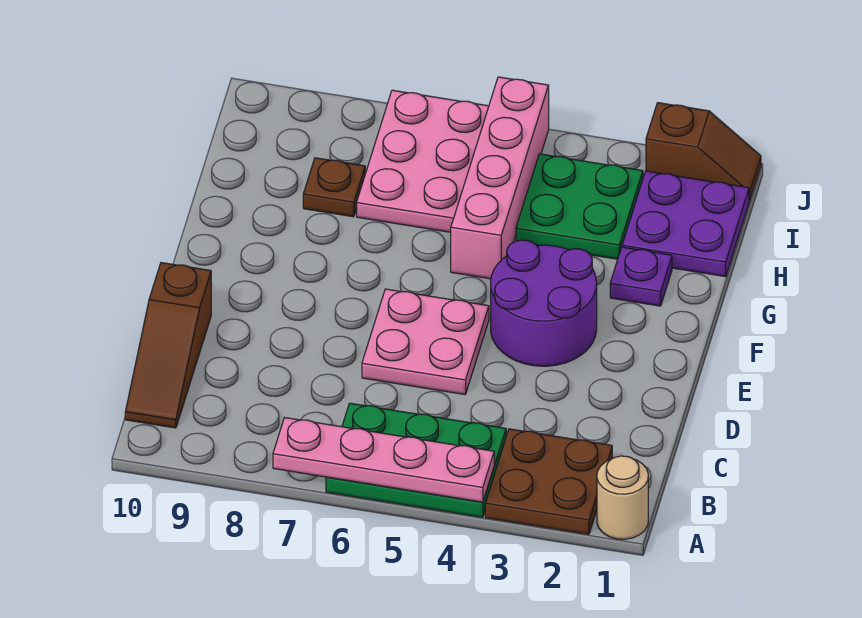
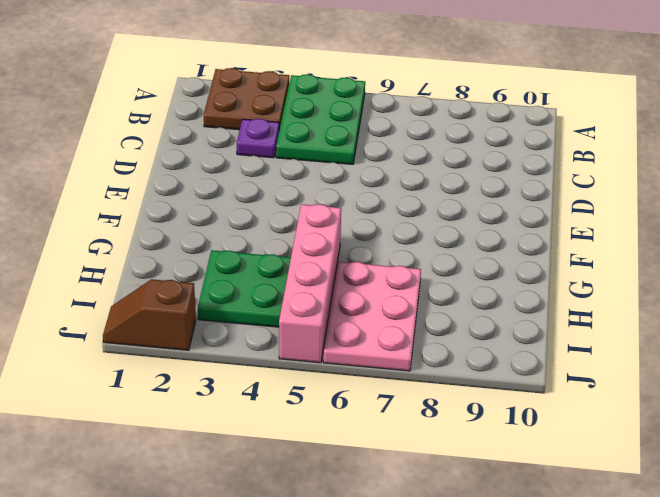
green plate A4:C5 level 1 -> green plate A4:B6 level 1
purple plate C3 level 1 -> purple plate G2 level 1
none -> tan round brick A1 level 1
none -> brown slope B10:D10 level 1 top D
none -> pink plate D5:E6 level 1

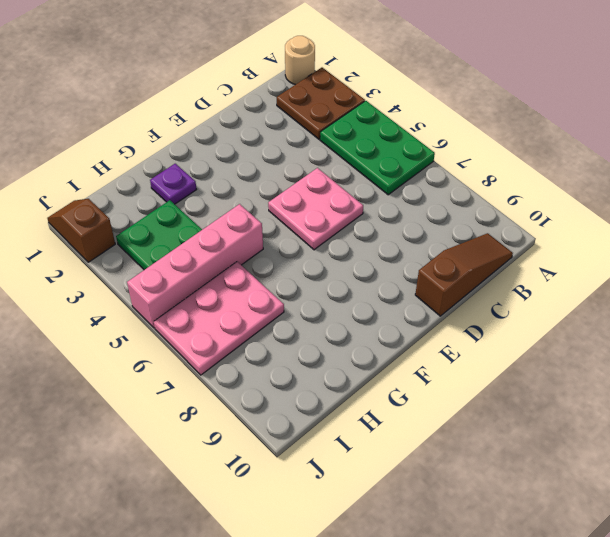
none -> purple round brick E3:F4 level 1
none -> purple plate H1:I2 level 1
none -> brown plate H8 level 1

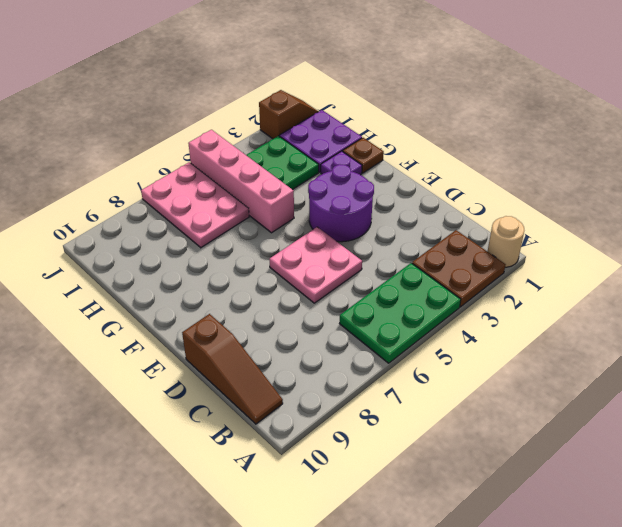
brown plate G1 level 1 -> brown plate H8 level 1
none -> pink plate A4:A7 level 2

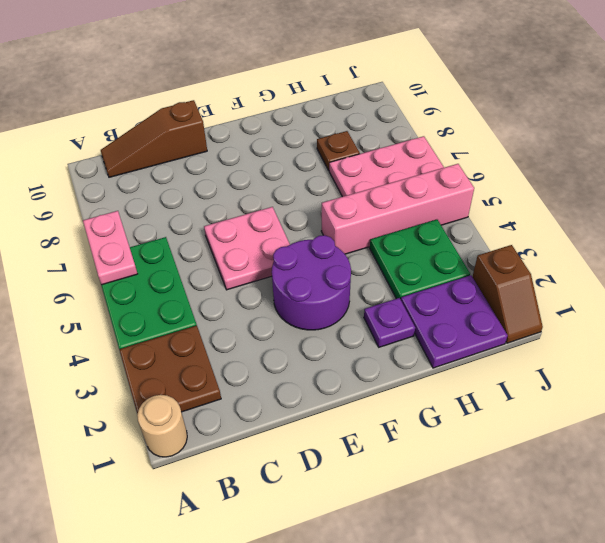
pink plate A6:A7 level 2 -> pink plate A4:A7 level 2

